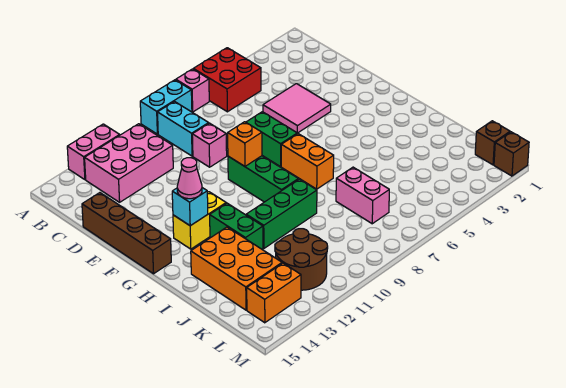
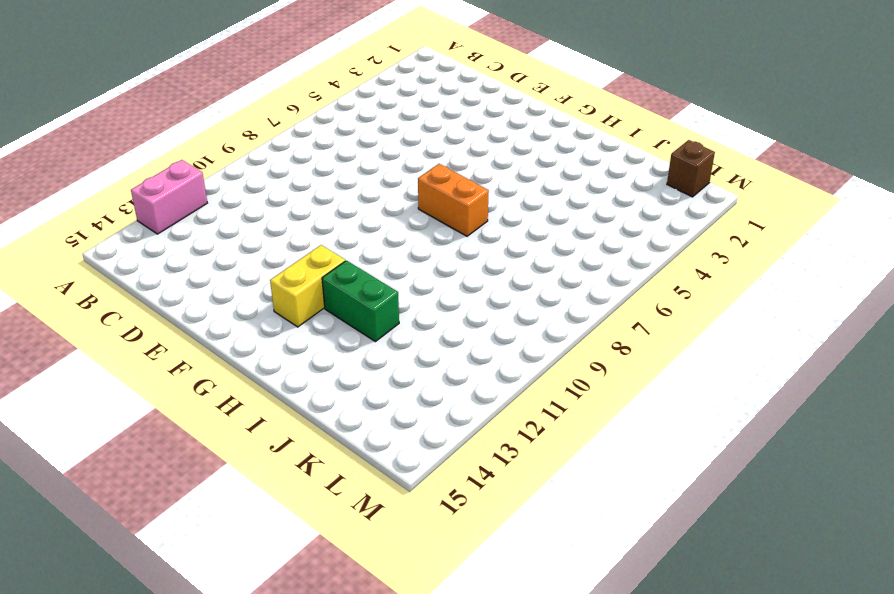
none -> red brick A5:B6 level 1
none -> pink brick A7 level 1
none -> cyan brick A8:A9 level 1

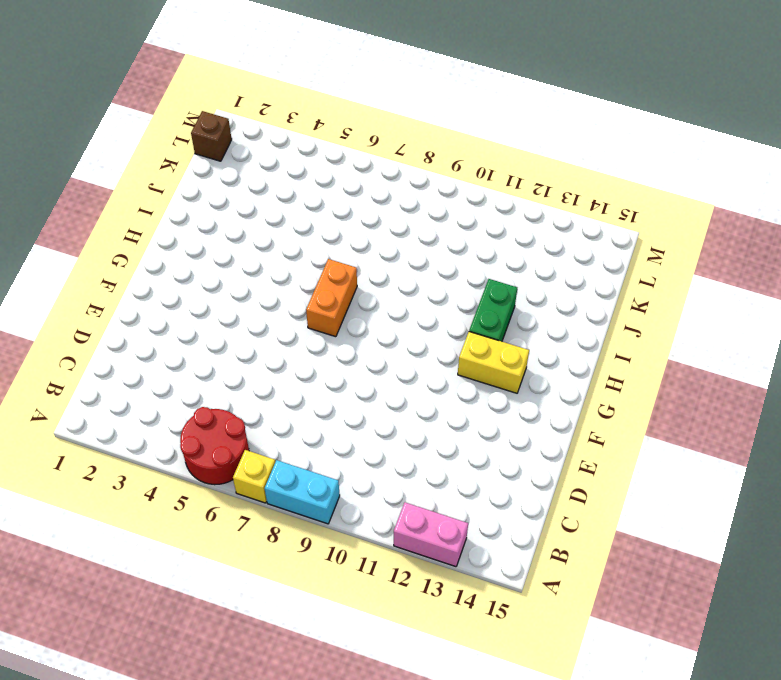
red round brick A5:B6 level 1 -> red brick A5:B6 level 1
yellow brick A7 level 1 -> pink brick A7 level 1
none -> cyan brick B9:C9 level 1
none -> pink brick B11:C13 level 1
none -> pink tile D4:E5 level 1

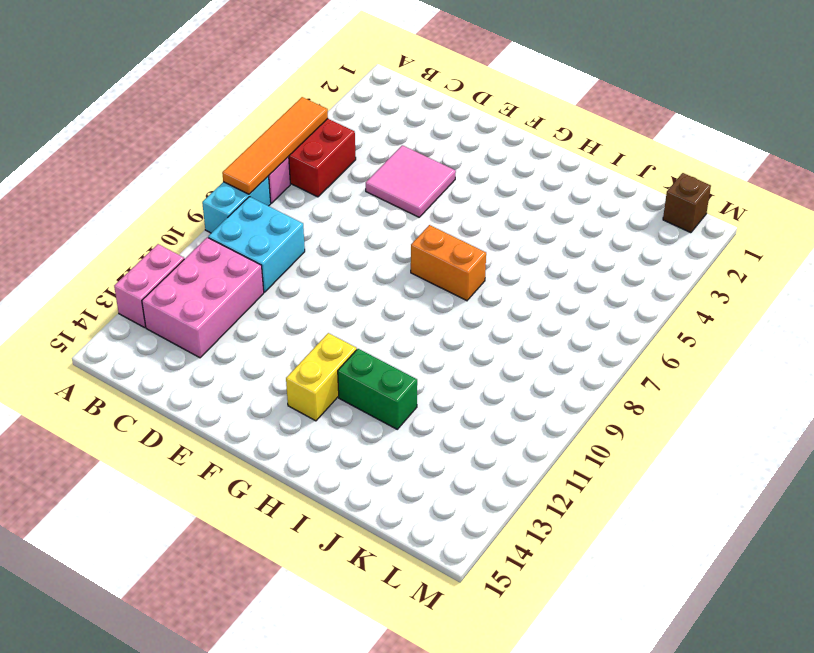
orange tile A5:A8 level 2 -> none
cyan brick B9:C10 level 1 -> cyan brick B9:C9 level 1
none -> pink brick D9 level 1
none -> brown brick D15:G15 level 1
none -> green brick E7:F7 level 1

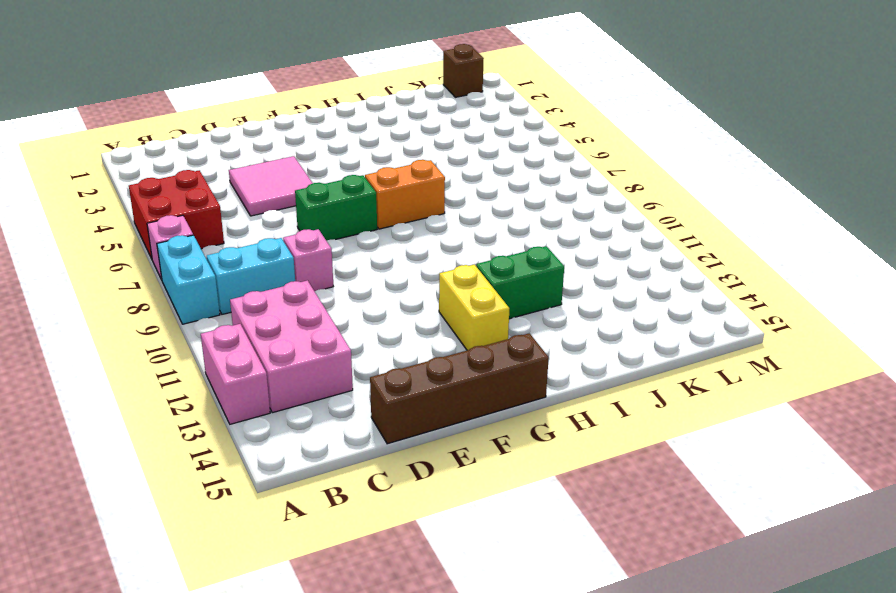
none -> green brick F9:H9 level 1
none -> green brick I9:I11 level 1
none -> orange brick I13:K14 level 1

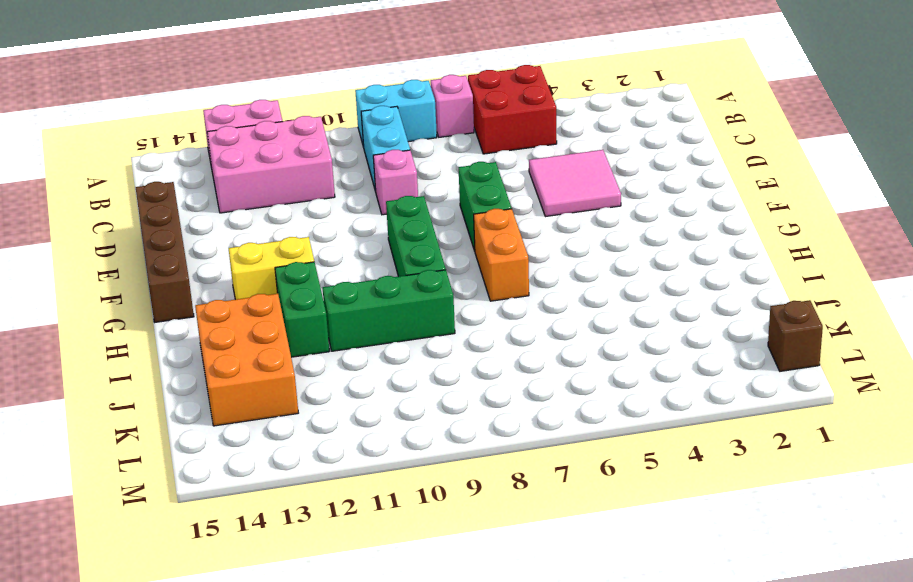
none -> pink brick J7:K7 level 1
none -> brown round brick K11:L12 level 1
none -> orange brick L13:L14 level 1

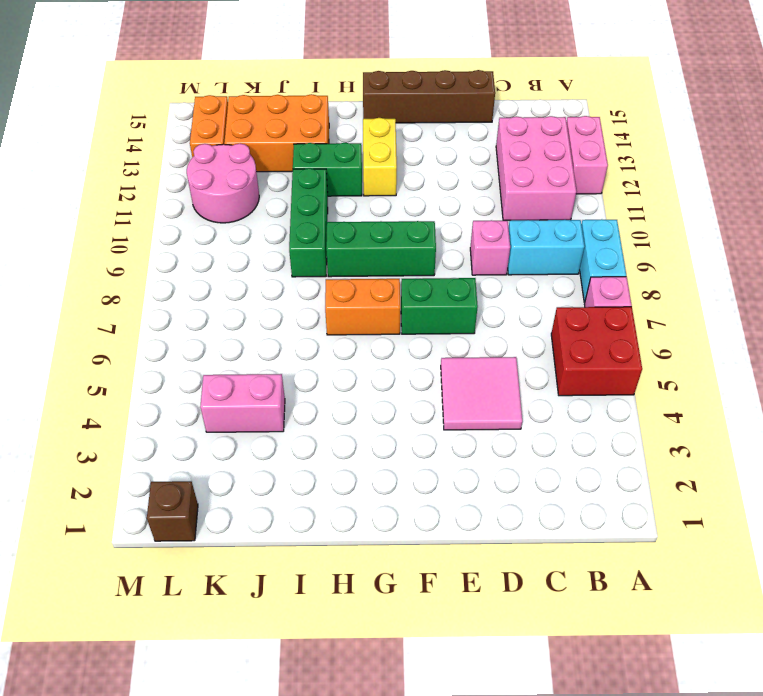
pink brick J4:K4 level 1 -> pink brick J7:K7 level 1
pink round brick K11:L12 level 1 -> brown round brick K11:L12 level 1
none -> brown brick M1 level 1
none -> orange brick F9 level 2
none -> cyan brick G13 level 2

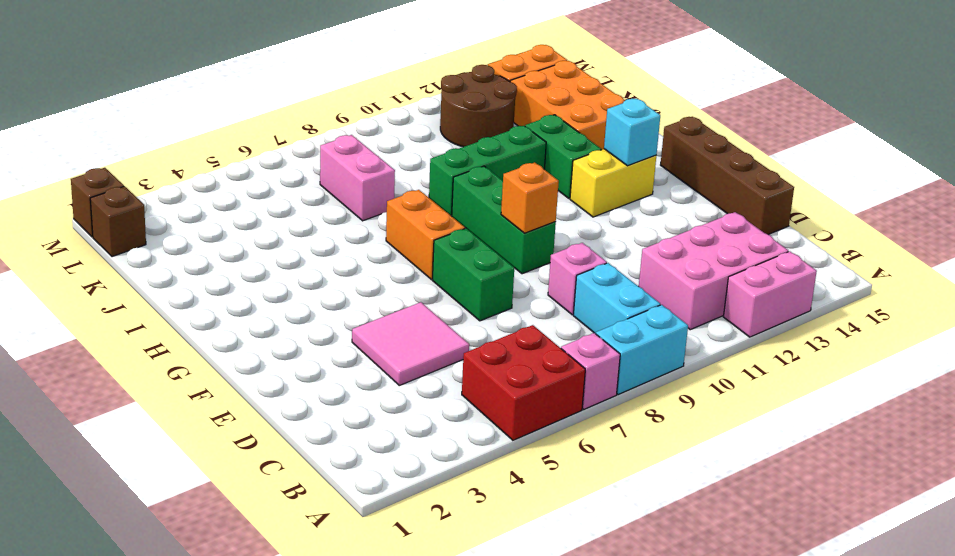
none -> pink cone G13 level 3

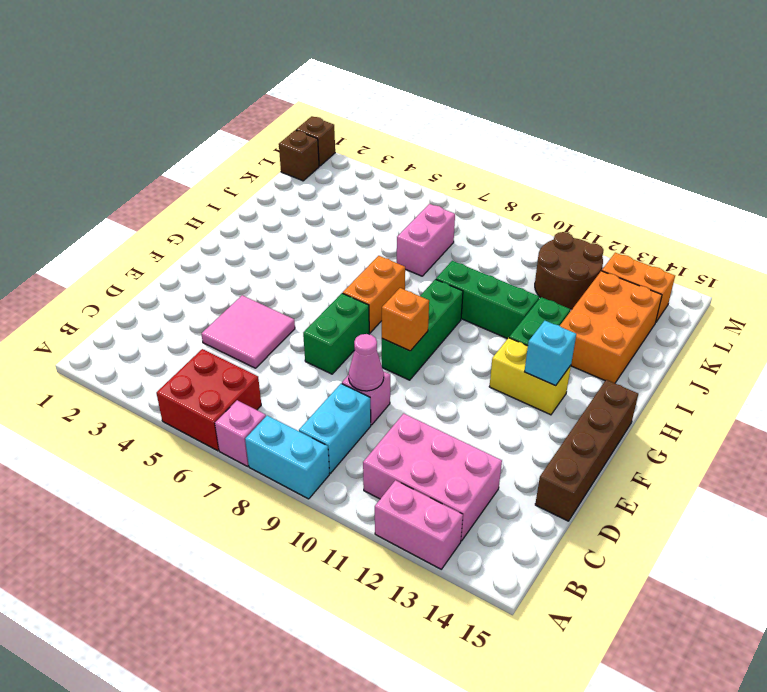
pink cone D9 level 2 -> pink cone G13 level 3

